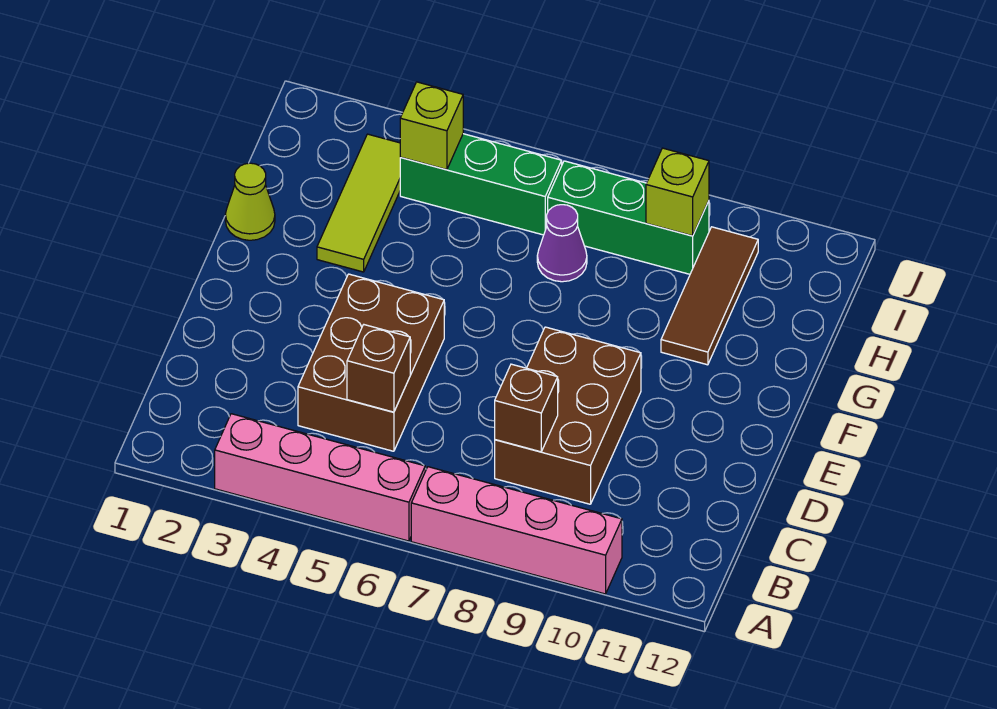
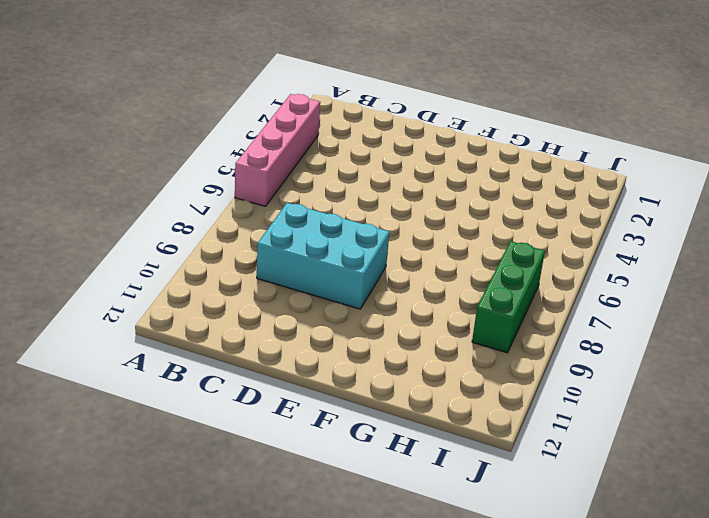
cyan brick C8:E9 level 1 -> brown brick C8:E9 level 1
none -> pink brick A7:A10 level 1
none -> brown brick C4:E5 level 1
none -> lime cone G1 level 1

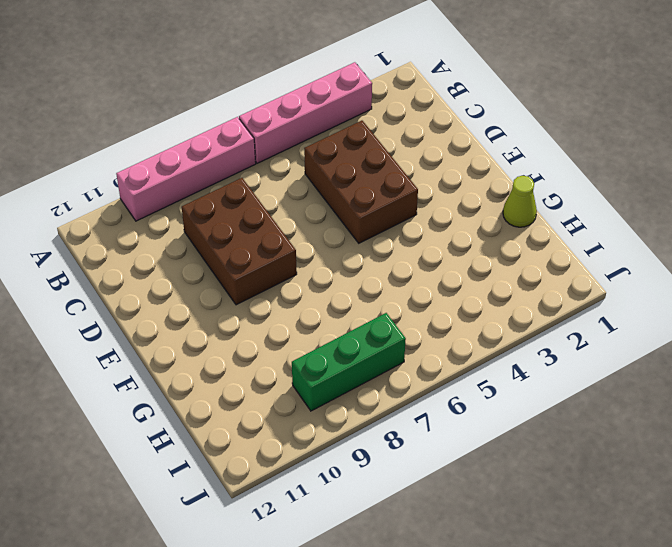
none -> lime tile G3:I3 level 1
none -> brown tile G10:I10 level 1
none -> purple cone H7 level 1

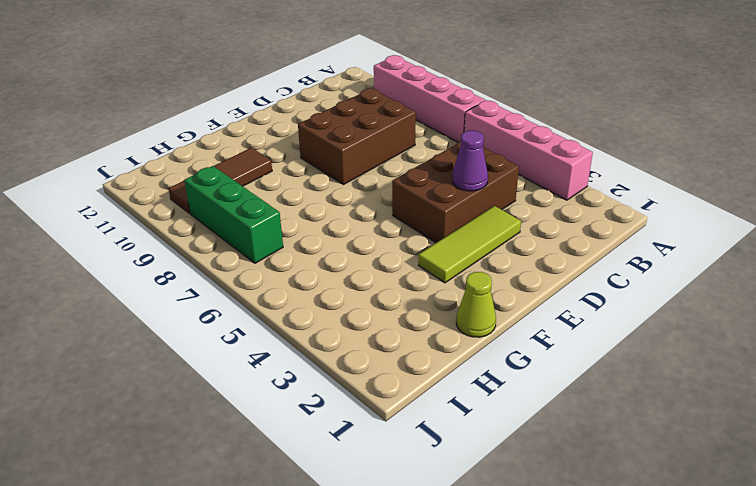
lime tile D3:F3 level 1 -> lime tile G3:I3 level 1
purple cone D4 level 2 -> purple cone H7 level 1
none -> green brick I4:I6 level 1
none -> brown brick C5 level 2
none -> brown brick C8 level 2

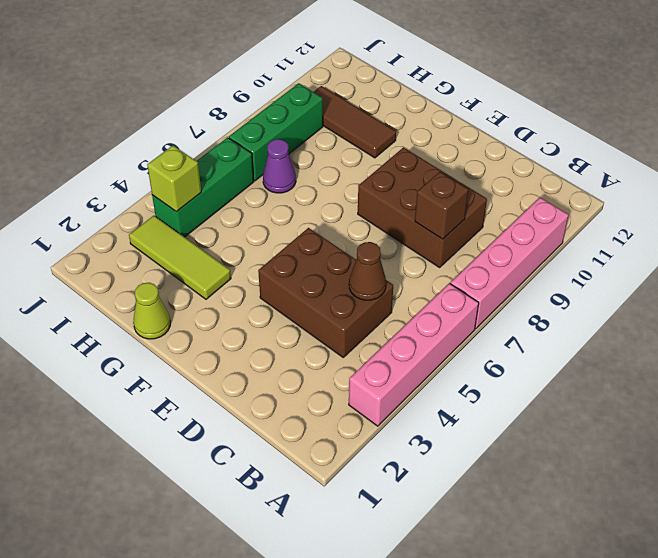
brown cone C5 level 2 -> brown brick C5 level 2
none -> lime brick I9 level 2

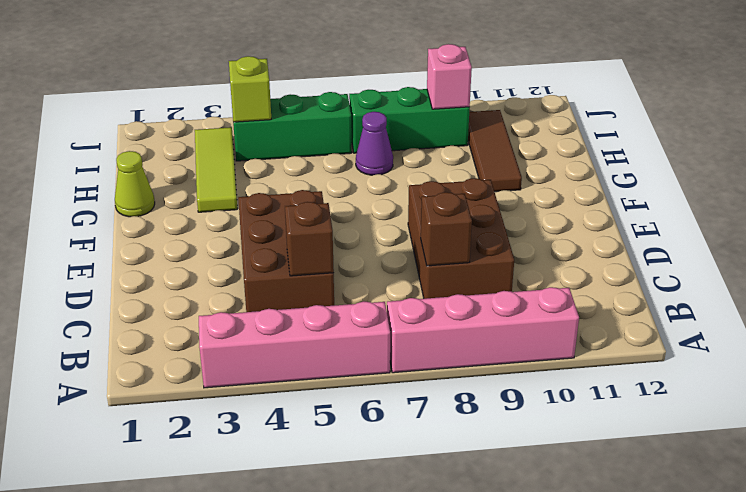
pink brick I9 level 2 -> lime brick I9 level 2

